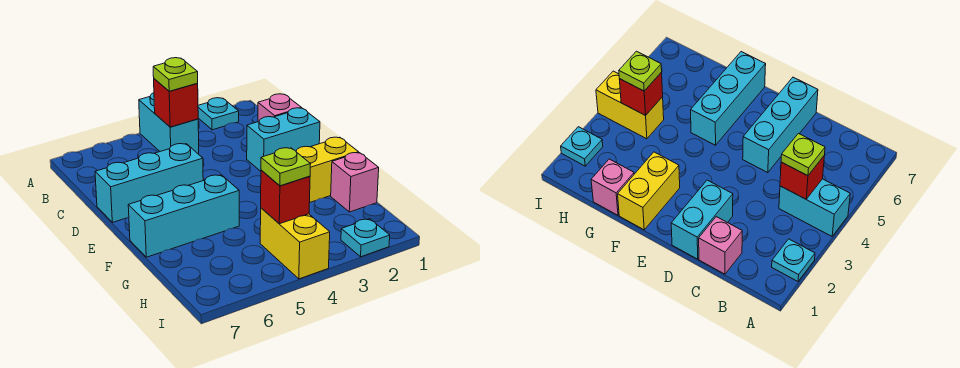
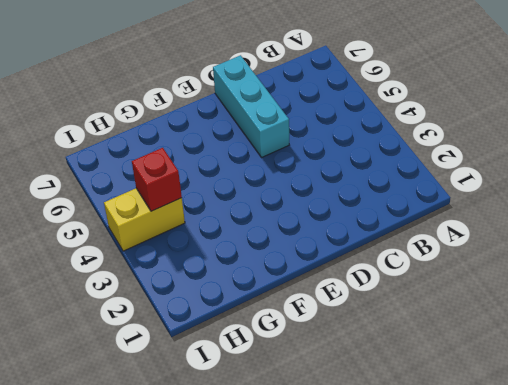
none -> cyan plate A2 level 1
none -> cyan brick A4:B4 level 1
none -> pink brick C1 level 1

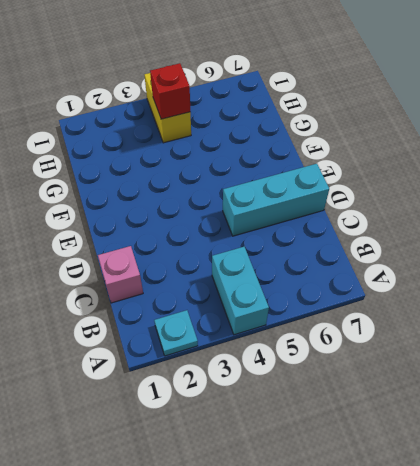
none -> cyan brick D1:D2 level 1
none -> yellow brick F1:F2 level 1
none -> cyan brick F5:F7 level 1

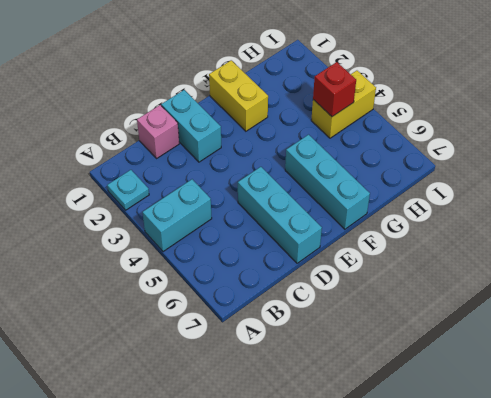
none -> pink brick G1 level 1
none -> cyan plate I2 level 1
none -> red brick B4 level 2

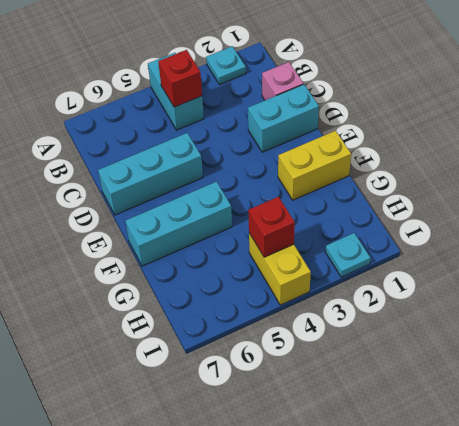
none -> pink brick G1 level 1
none -> lime plate B4 level 3
none -> lime plate H4 level 3

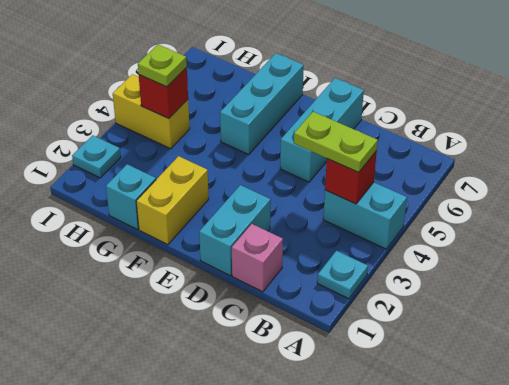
lime plate B4:C4 level 3 -> lime plate B4 level 3
cyan brick G1 level 1 -> pink brick G1 level 1

